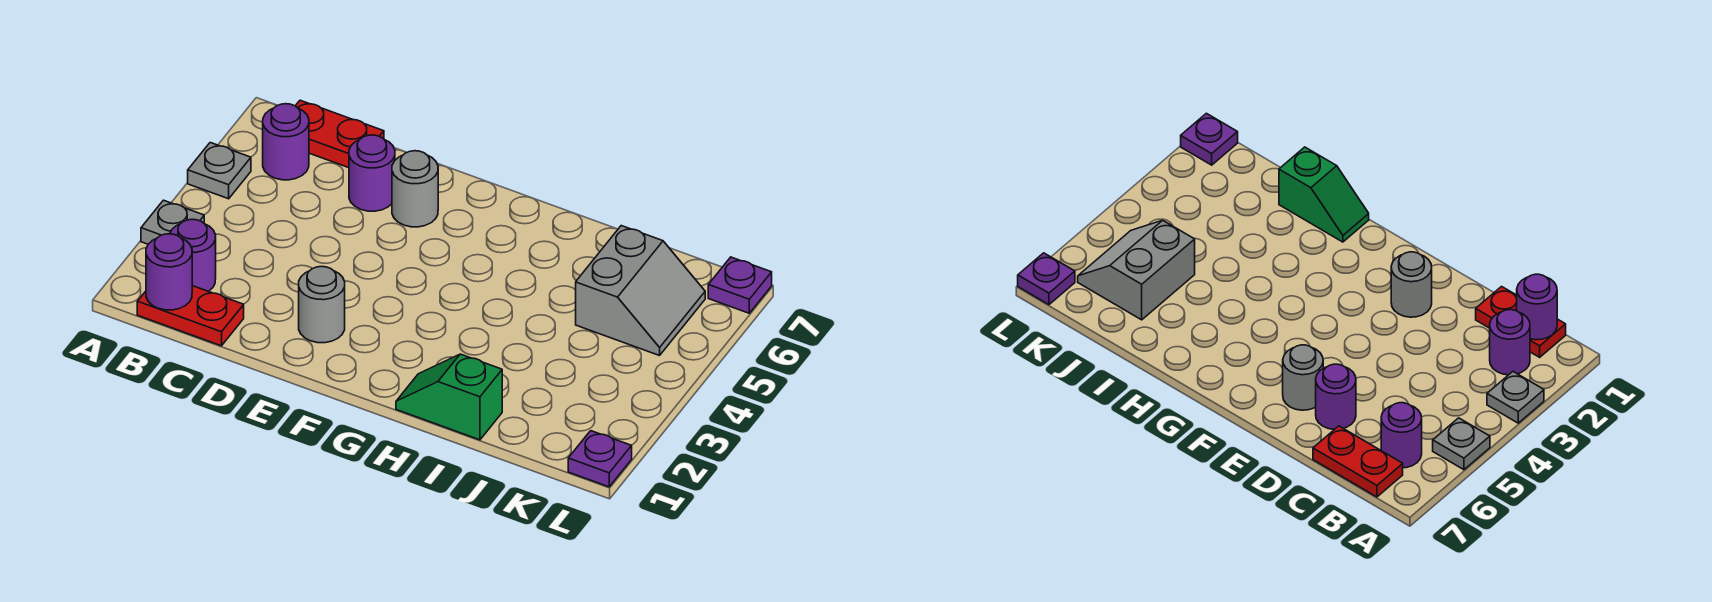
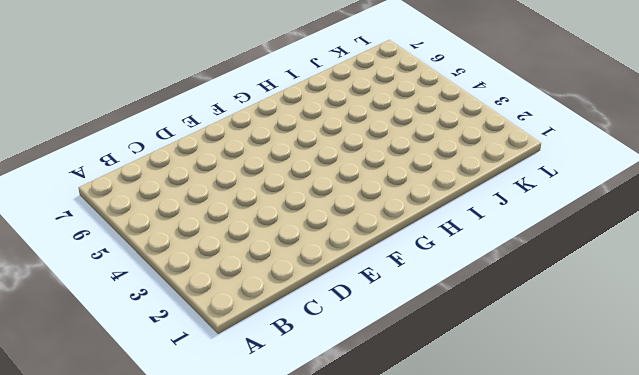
none -> grey plate A3 level 1
none -> grey plate A5 level 1
none -> red plate B1:C1 level 1

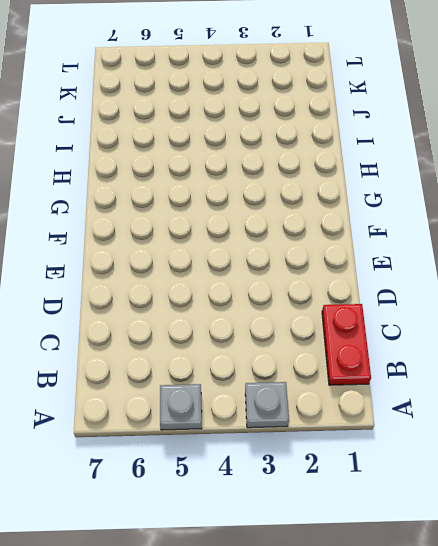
none -> purple round brick B2 level 1
none -> purple round brick B6 level 1
none -> red plate B7:C7 level 1

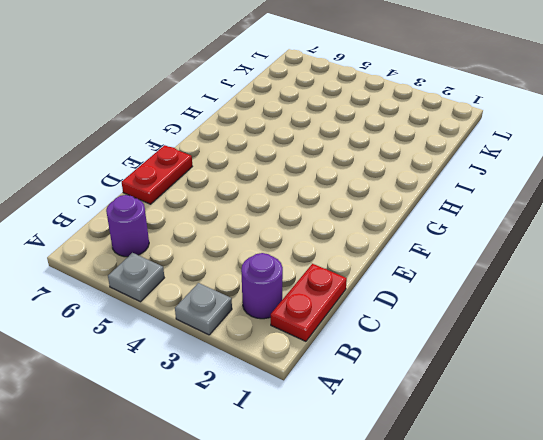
red plate D7:E7 level 1 -> red plate B7:C7 level 1
none -> purple round brick D6 level 1
none -> grey round brick E2 level 1
none -> grey round brick E6 level 1

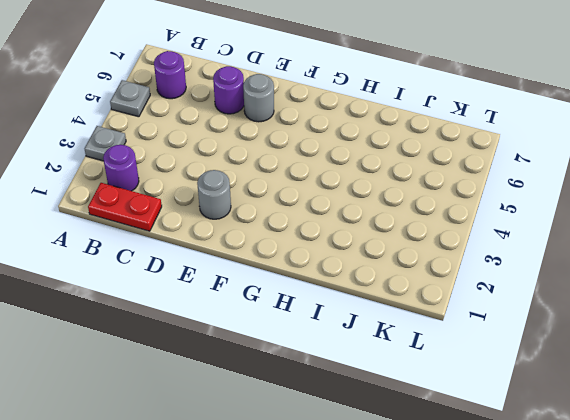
none -> red plate B7:C7 level 1
none -> green slope H1:I1 level 1 top I
none -> grey slope J5:K6 level 1 top J

